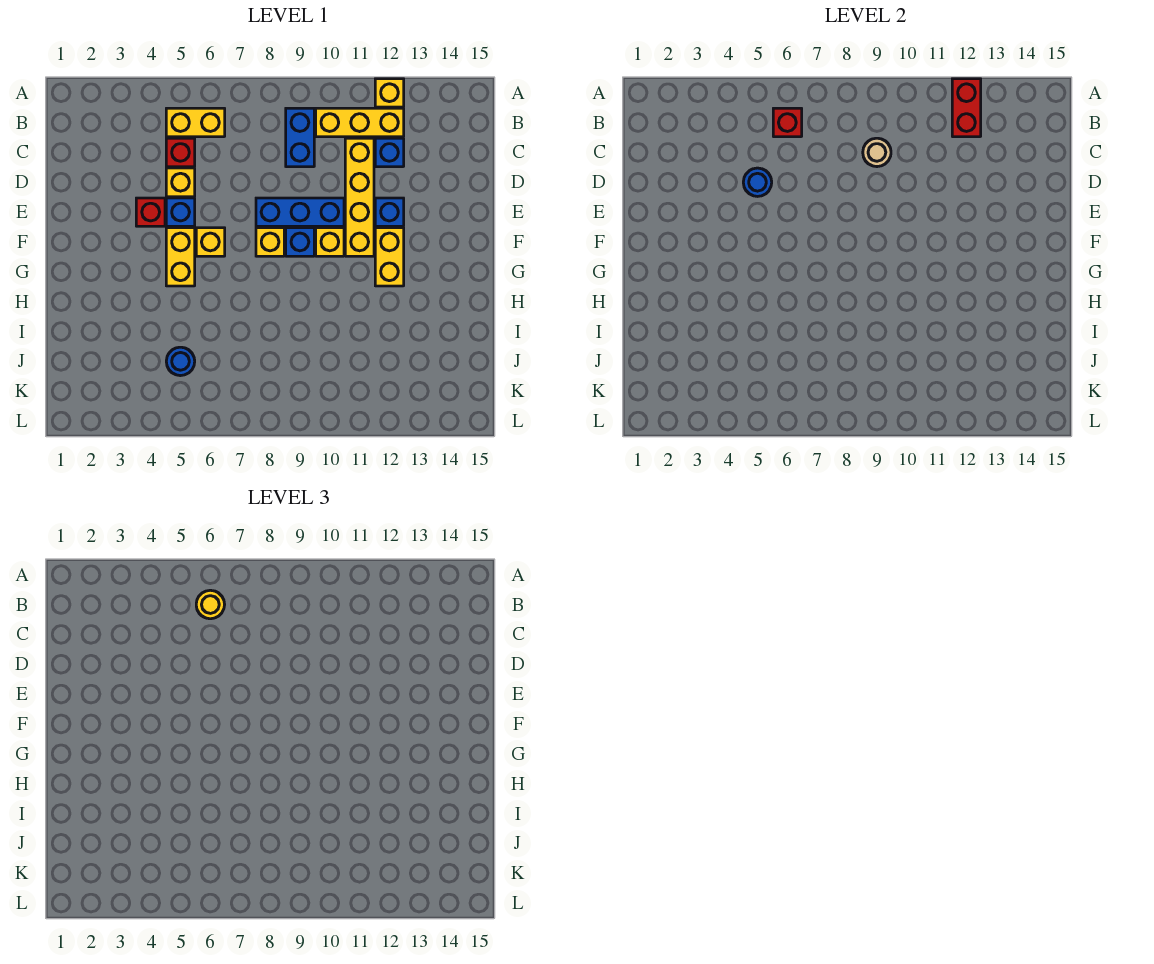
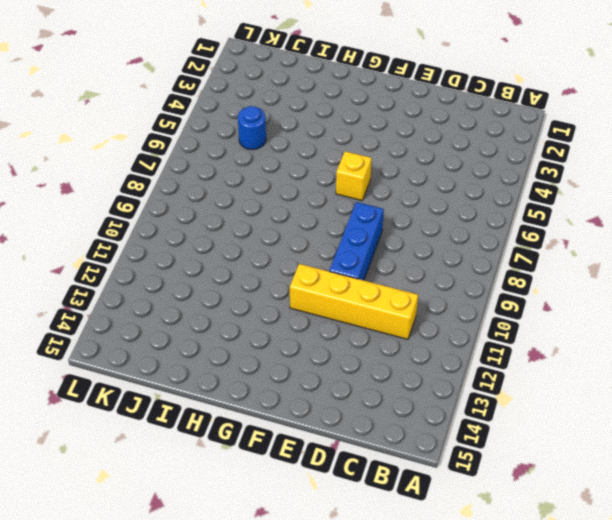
none -> yellow brick A12 level 1
none -> yellow brick B5:B6 level 1
none -> blue brick B9:C9 level 1

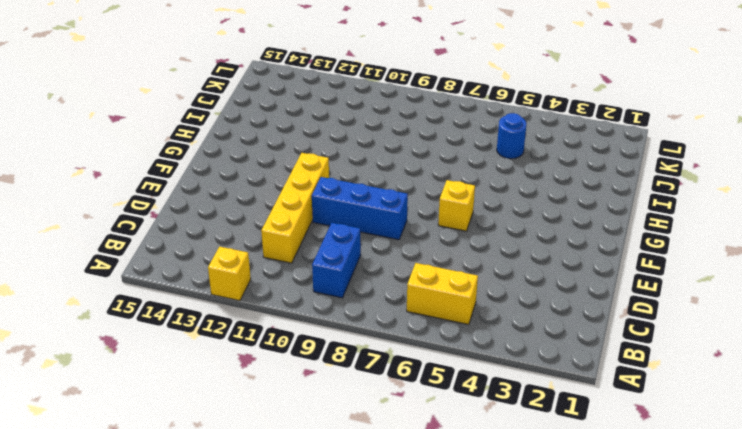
none -> yellow brick B10:B12 level 1
none -> red brick C5 level 1
none -> blue brick C12 level 1

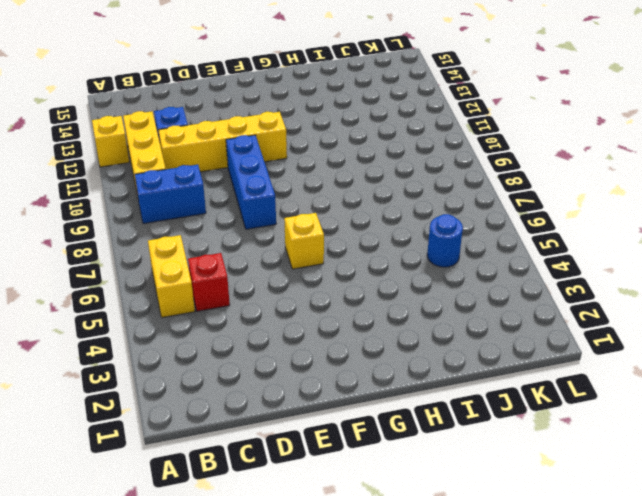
none -> yellow brick D5 level 1
none -> red brick E4 level 1
none -> blue brick E5 level 1

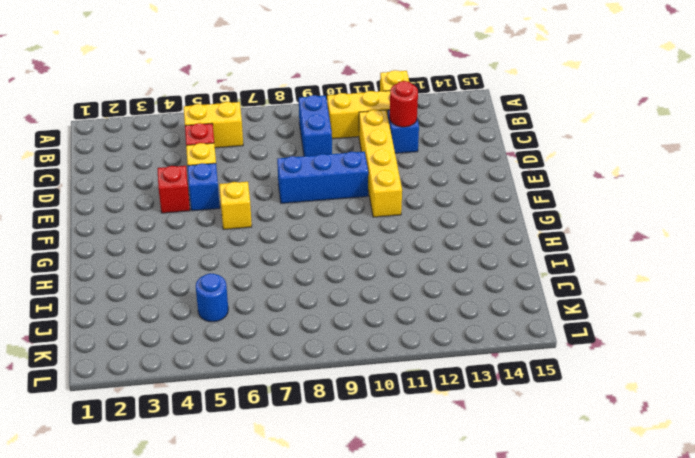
red round brick C12 level 2 -> none
none -> blue brick E12 level 1
none -> yellow brick F5:G5 level 1
none -> yellow brick F8 level 1

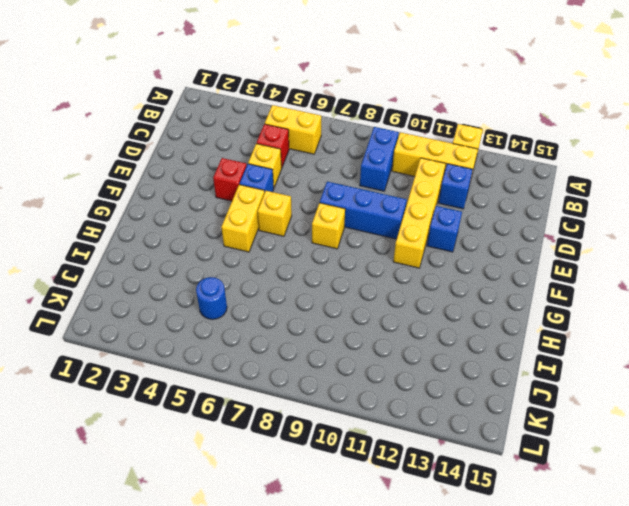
none -> blue brick F9 level 1
none -> yellow brick F10 level 1
none -> yellow brick F12:G12 level 1

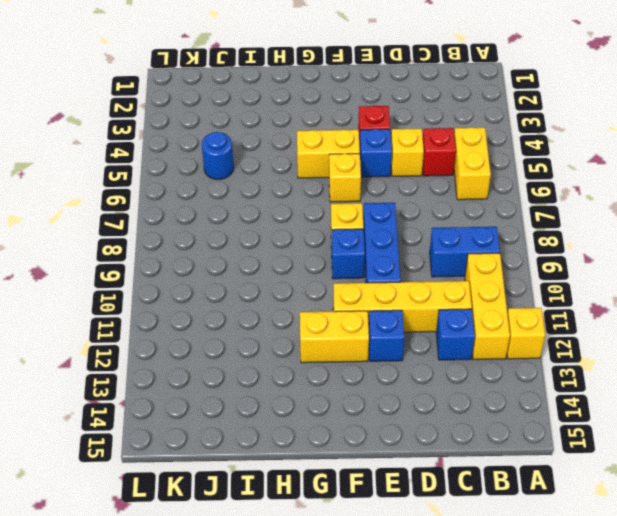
none -> yellow brick F10 level 1
none -> red brick A12:B12 level 2
none -> red brick B6 level 2

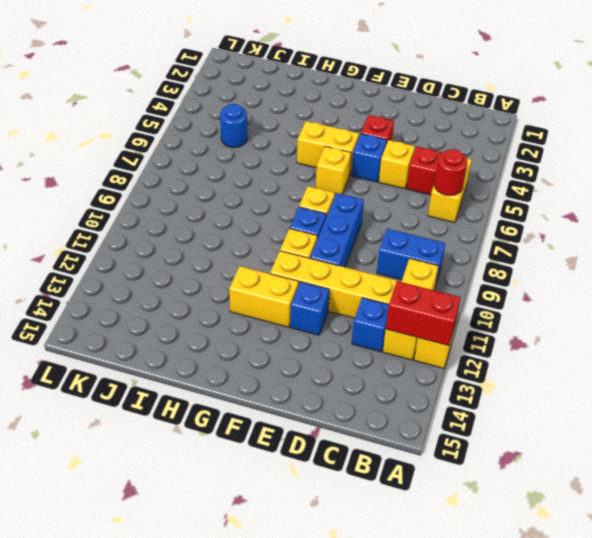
red round brick B6 level 2 -> red brick B6 level 2
none -> tan round brick C9 level 2
none -> blue round brick D5 level 2
none -> yellow round brick B6 level 3

